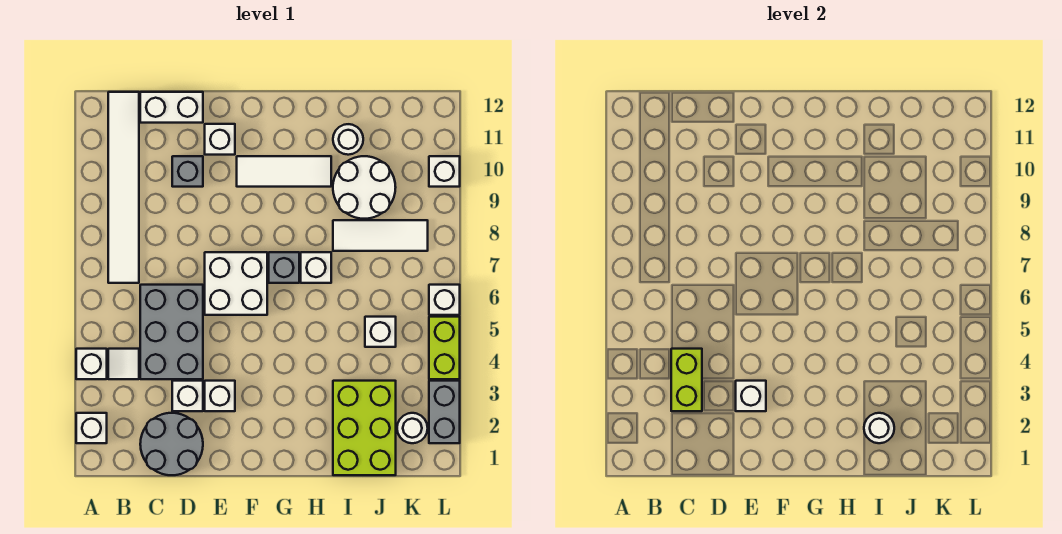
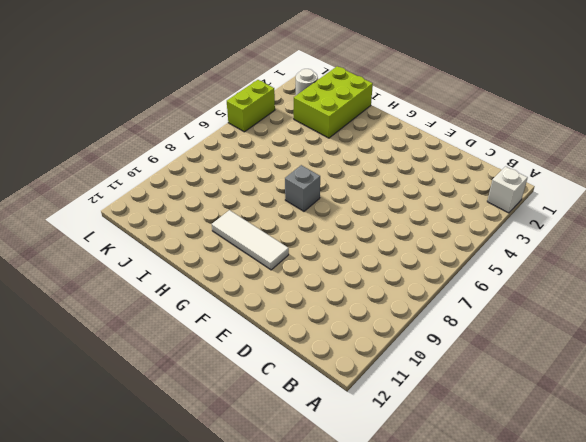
none -> white brick A4 level 1
none -> white tile B4 level 1
none -> white tile B7:B12 level 1

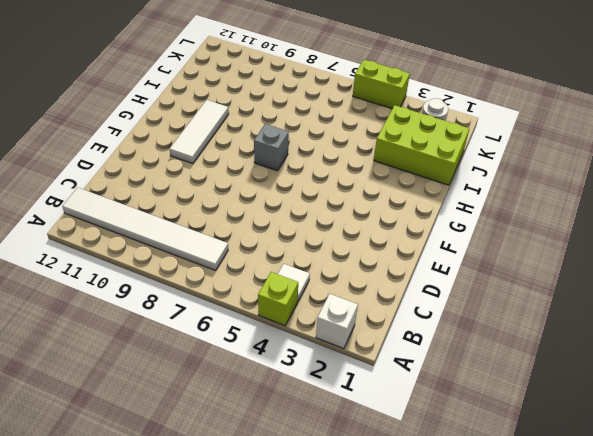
lime brick A4 level 1 -> white brick A4 level 1
none -> grey round brick C1:D2 level 1
none -> grey brick C4:D6 level 1
none -> white brick C12:D12 level 1

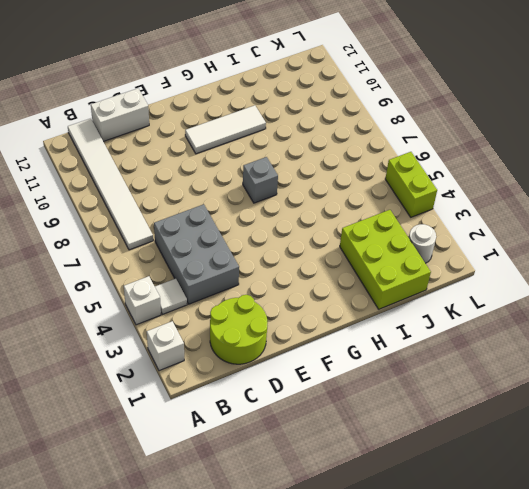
lime round brick C1:D2 level 1 -> grey round brick C1:D2 level 1
none -> white brick D3 level 1
none -> grey brick D10 level 1
none -> white brick E3 level 1

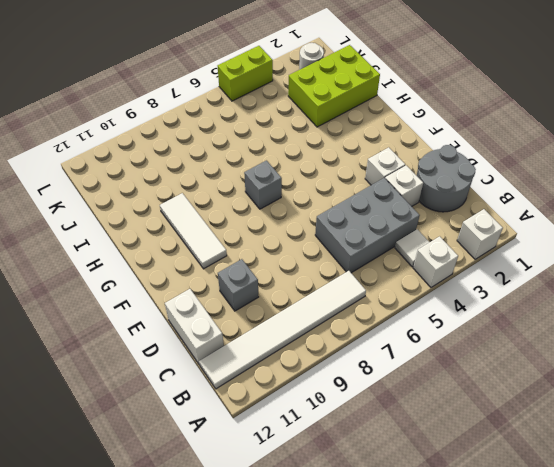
none -> white brick E6:F7 level 1
none -> white brick E11 level 1
none -> white brick H7 level 1

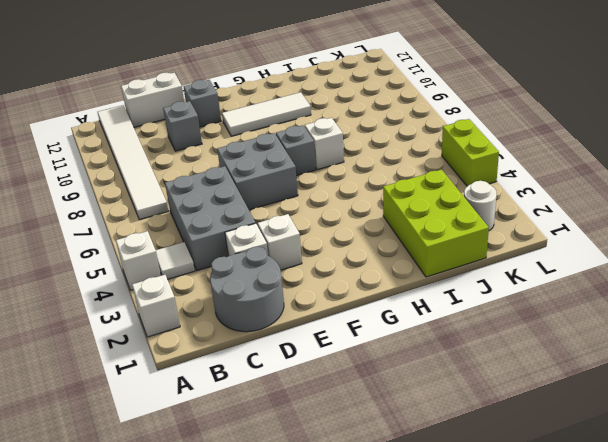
grey brick E6:F7 level 1 -> white brick E6:F7 level 1
grey brick E11 level 1 -> white brick E11 level 1
none -> white tile I8:K8 level 1
none -> white round brick I9:J10 level 1
none -> white round brick I11 level 1

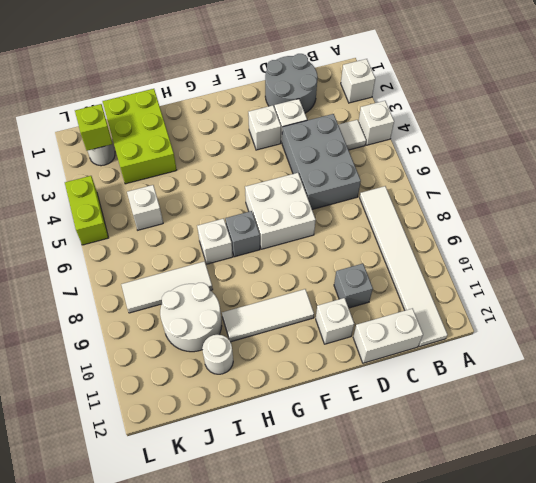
lime brick K2 level 2 -> none
none -> grey brick L2:L3 level 1
none -> white brick L6 level 1
none -> white brick L10 level 1

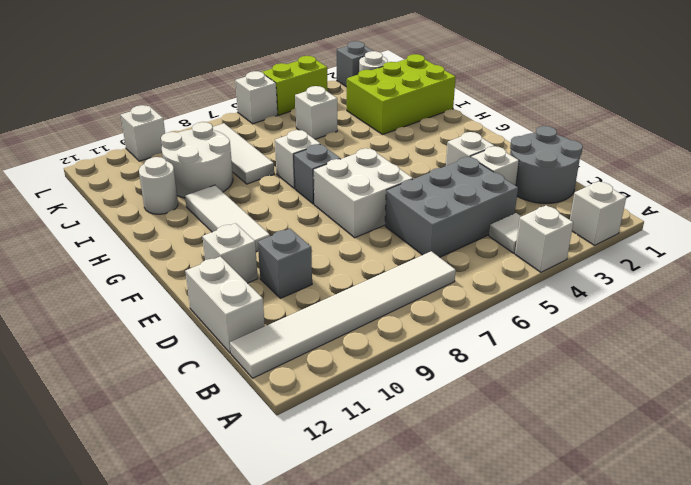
grey brick L2 level 1 -> grey brick L2:L3 level 1
none -> lime brick C3:C4 level 2
none -> white brick E3 level 2
none -> white round brick I2 level 2

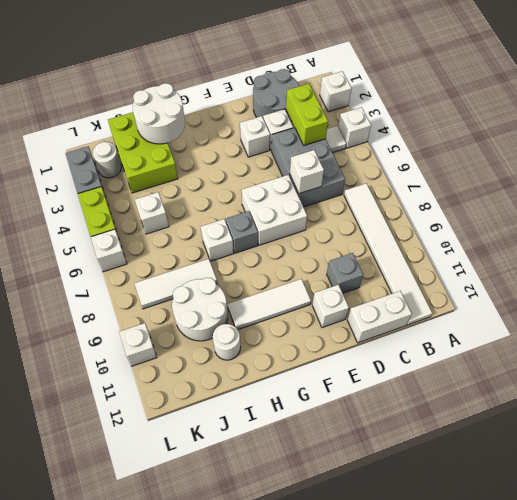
white brick D6 level 2 -> white brick E3 level 2
white round brick H1:I2 level 2 -> white round brick I2 level 2

